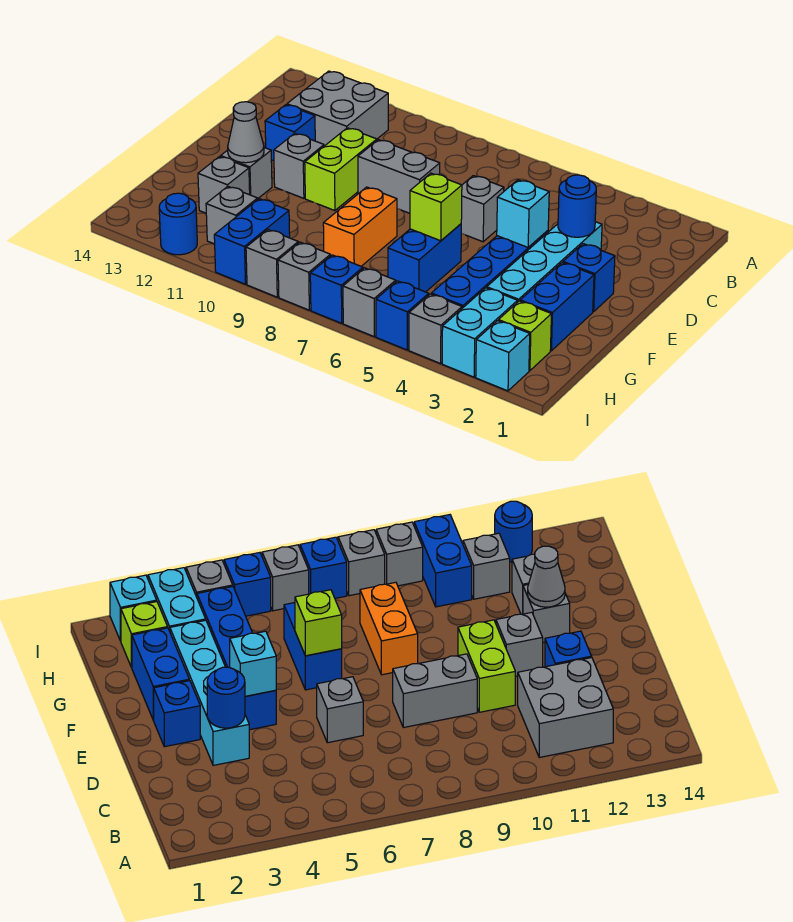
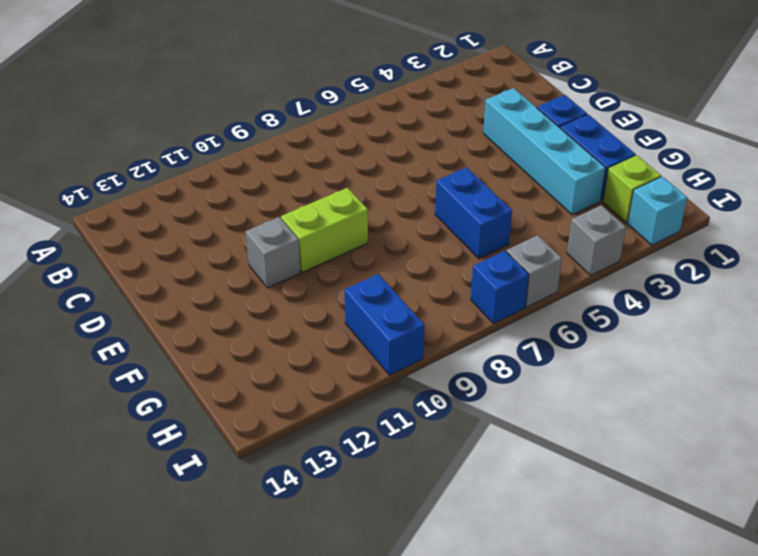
lime brick E9:E10 level 1 -> lime brick D10:E10 level 1
none -> grey brick B11:C12 level 1
none -> grey brick D6 level 1
none -> grey brick D8:D9 level 1
none -> blue brick D12 level 1

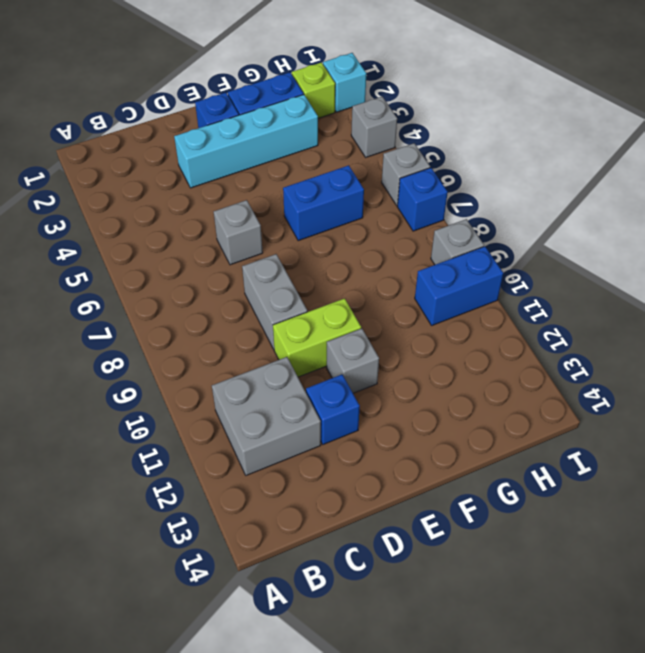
none -> blue brick E4:H4 level 1
none -> orange brick F8:G8 level 1
none -> grey brick F12 level 1
none -> grey brick G12 level 1

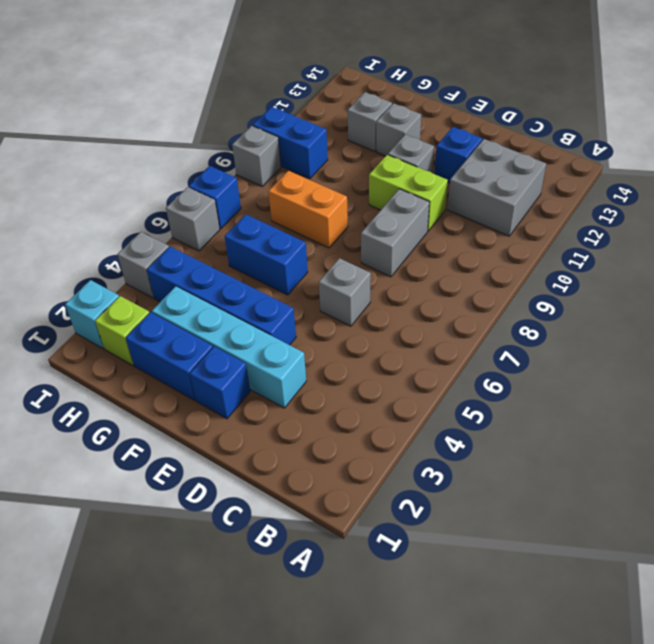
none -> cyan brick H3:I3 level 1
none -> grey brick H11 level 1
none -> blue brick I5 level 1
none -> grey brick I8 level 1

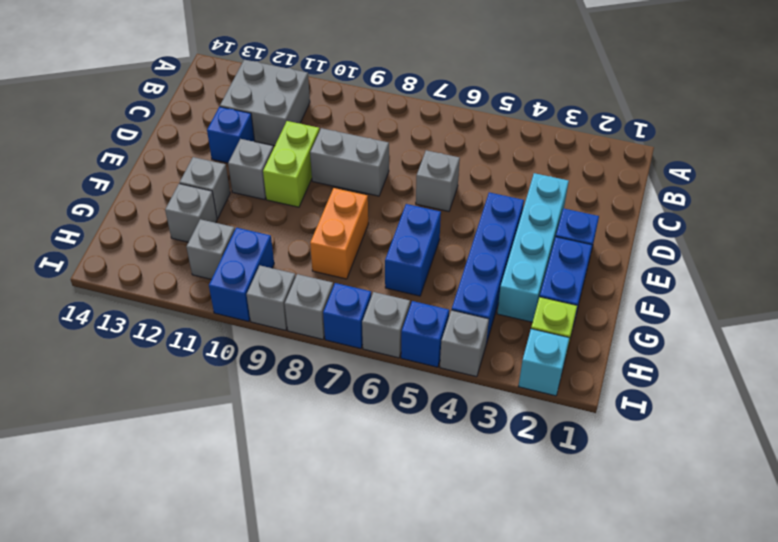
none -> cyan brick H3:I3 level 1
none -> blue round brick I12 level 1
none -> blue round brick D3 level 2
none -> cyan brick E4 level 2

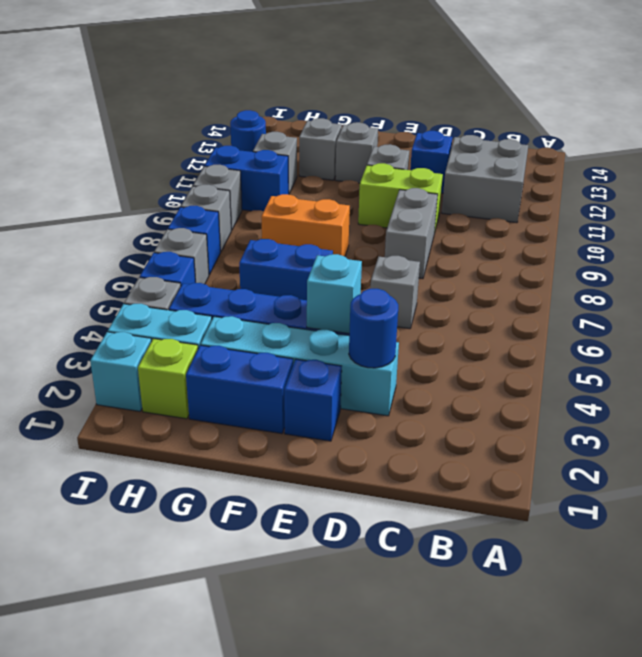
none -> lime brick F6 level 2
none -> grey cone F12 level 2

